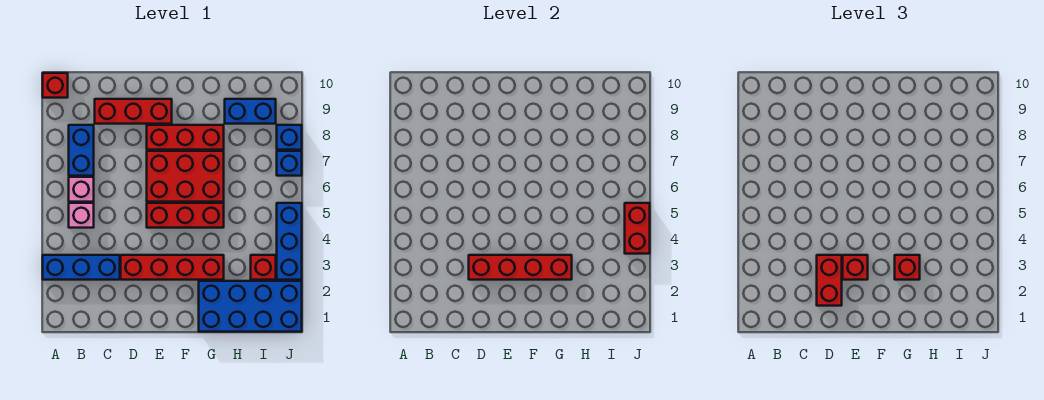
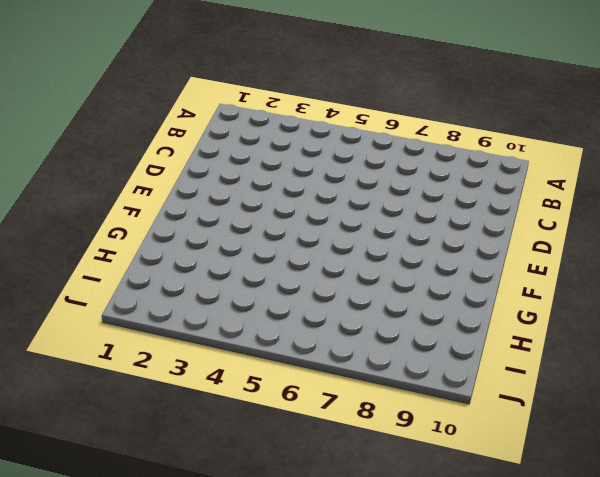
none -> blue brick A3:C3 level 1
none -> red brick A10 level 1
none -> pink brick B5 level 1

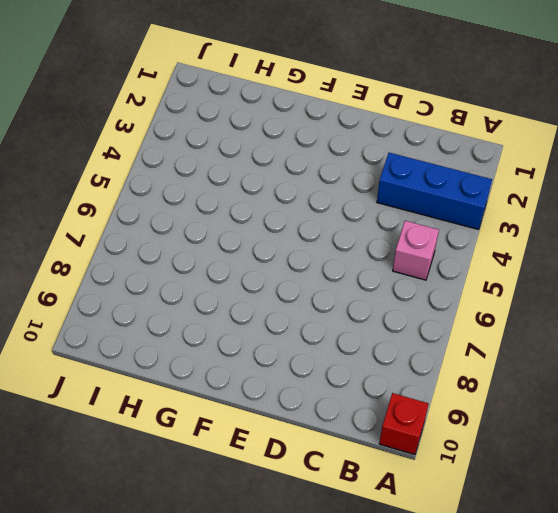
none -> pink brick B6 level 1
none -> blue brick B7:B8 level 1
none -> red brick C9:E9 level 1

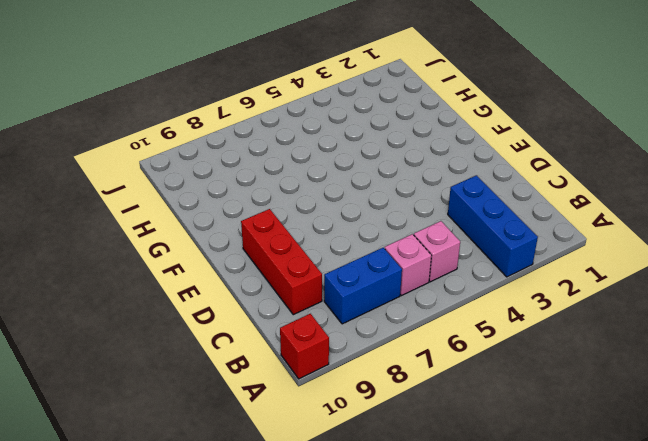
none -> red brick D3:G3 level 1
none -> red brick E5:G5 level 1
none -> red brick E6:G7 level 1

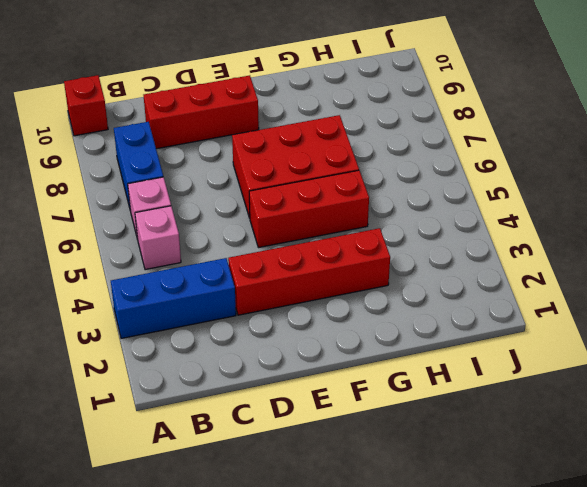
none -> red brick E8:G8 level 1
none -> blue brick G1:J2 level 1
none -> blue brick H9:I9 level 1

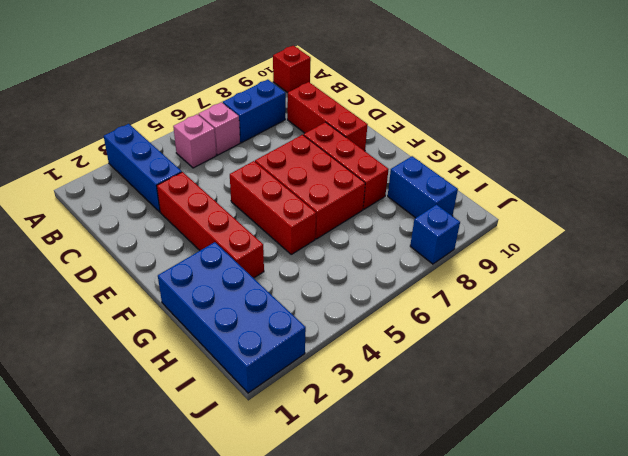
none -> red brick I3 level 1
none -> blue brick J3:J5 level 1
none -> blue brick J7 level 1

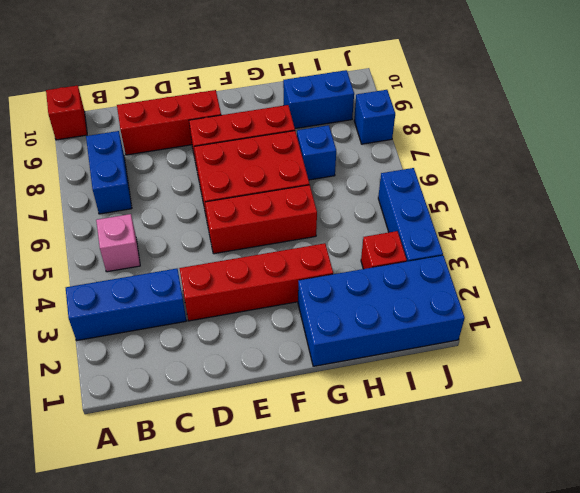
blue brick H7 level 1 -> blue brick J7 level 1
none -> pink brick B6 level 1
none -> red brick D3:G3 level 2
none -> red brick J4:J5 level 2

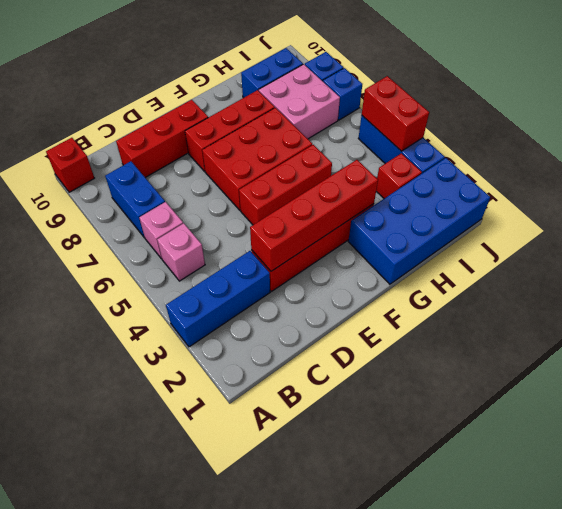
pink brick H7:I8 level 1 -> none
none -> red brick D2:D3 level 3
none -> red brick E3 level 3
none -> red brick G3 level 3

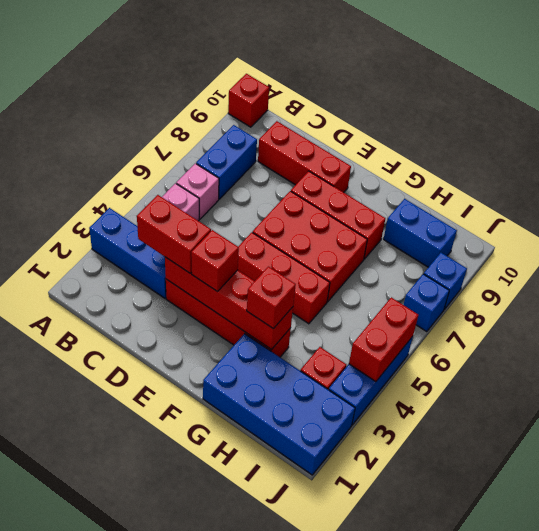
red brick C3:D3 level 3 -> red brick D2:D3 level 3

